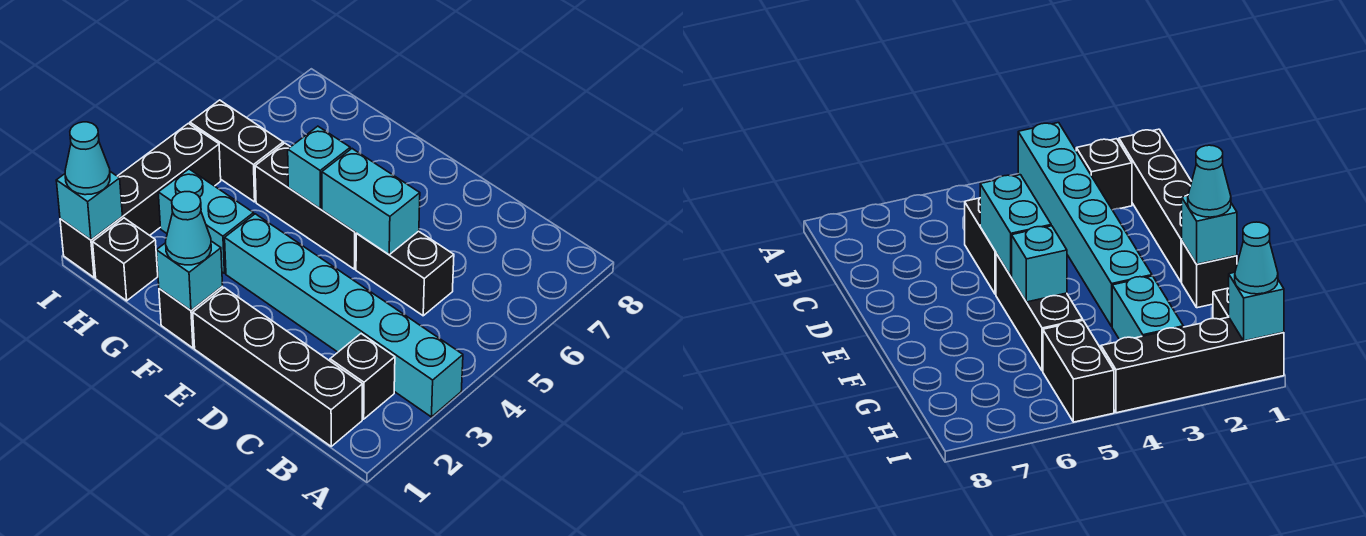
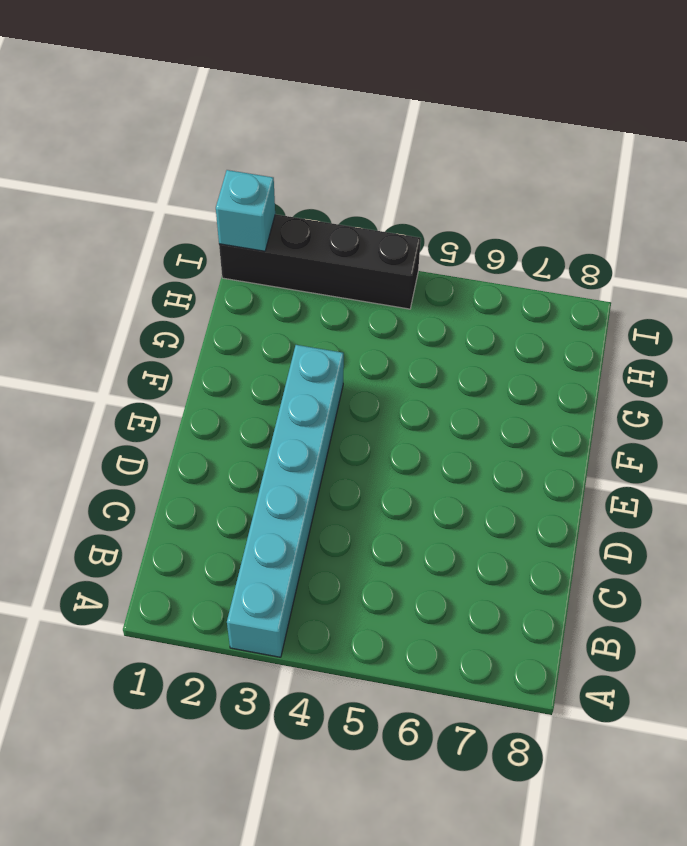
none -> black brick B1:E1 level 1
none -> black brick B2 level 1
none -> black brick C5:D5 level 1

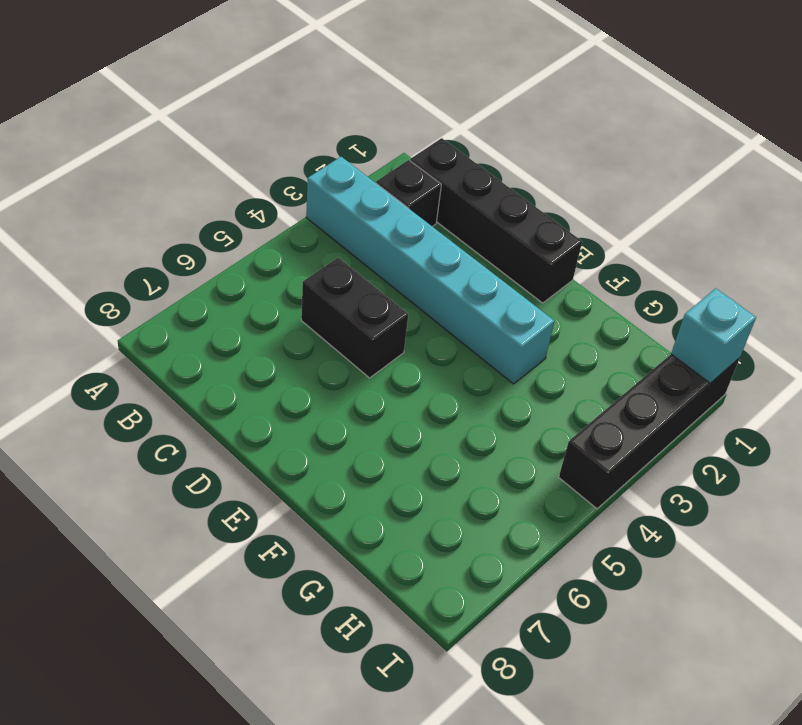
none -> black brick E5:G5 level 1
none -> black brick F1 level 1
none -> cyan brick G3:H3 level 1

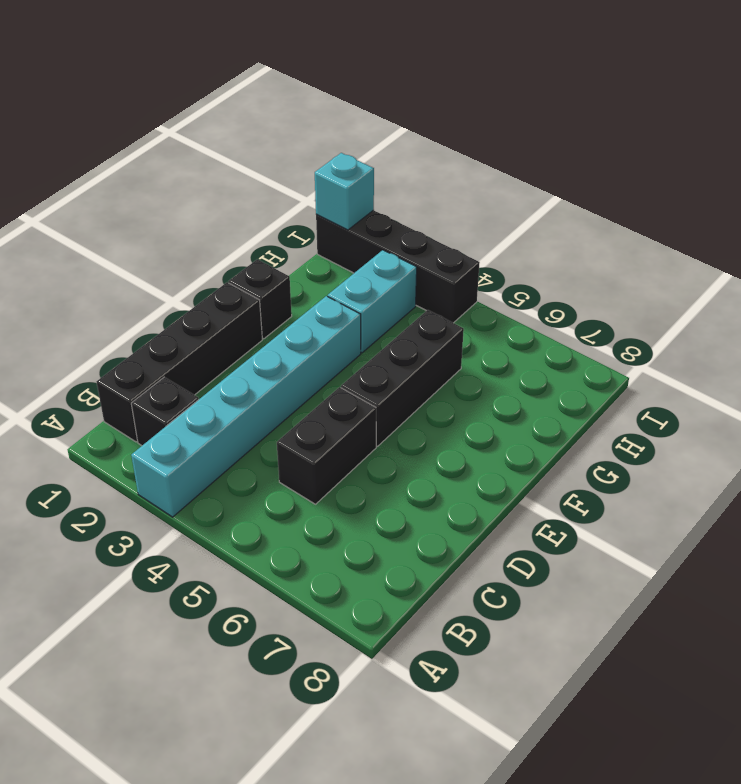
none -> black brick H1 level 1
none -> black brick H5:I5 level 1
none -> cyan brick D5:E5 level 2

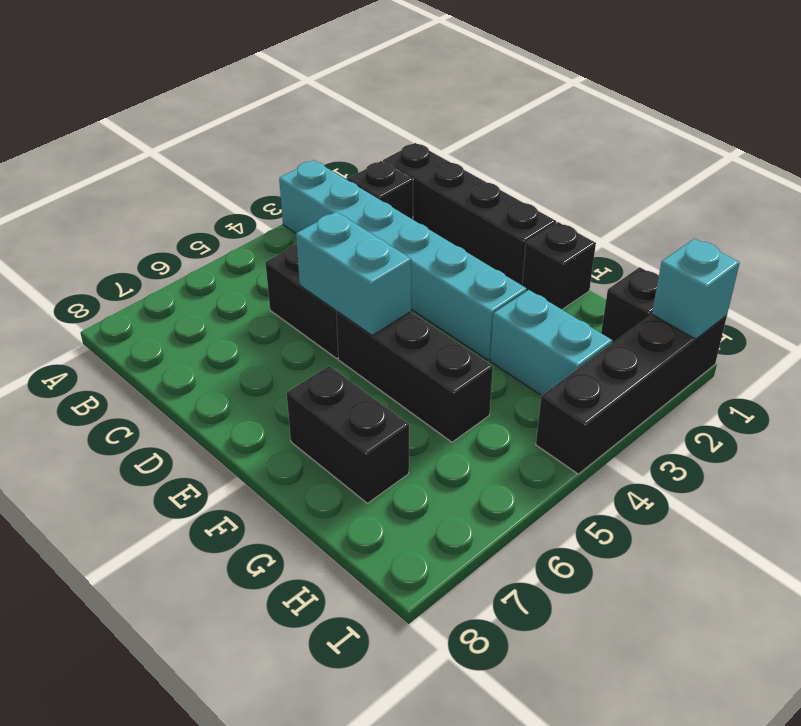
black brick F7:G7 level 1 -> black brick H5:I5 level 1
none -> cyan brick F1 level 2
none -> cyan brick F5 level 2
none -> cyan cone F1 level 3

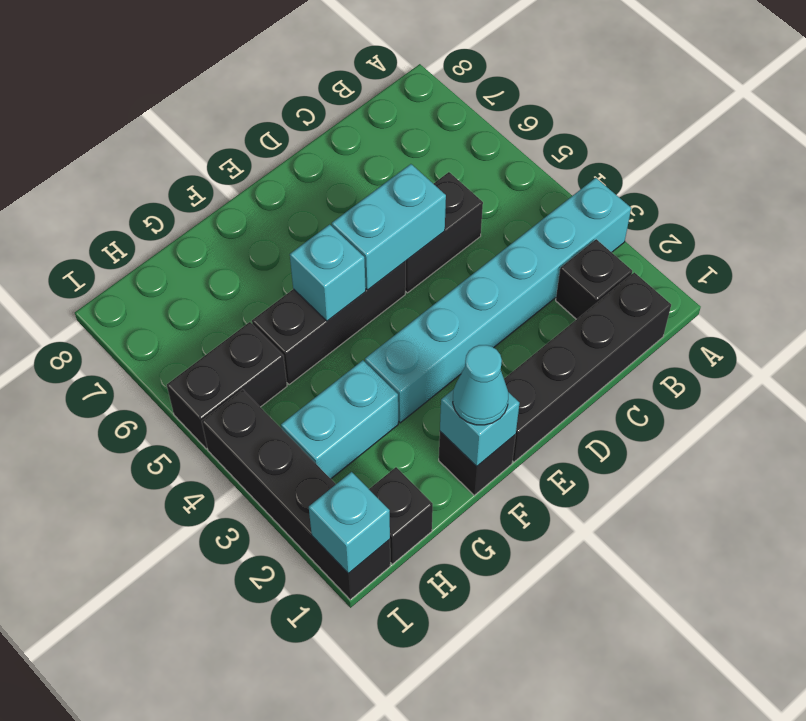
none -> cyan cone I1 level 3

